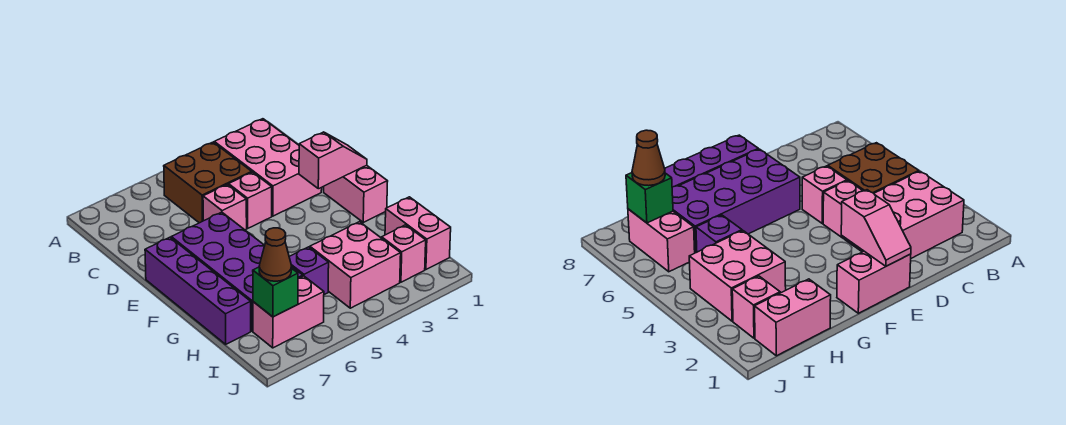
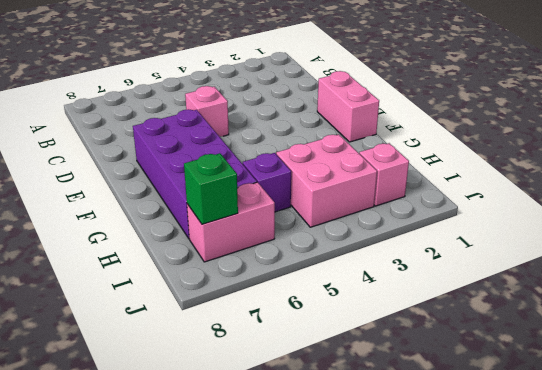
none -> pink brick B2:D3 level 1
none -> brown brick B4:C5 level 1
none -> pink brick D4 level 1

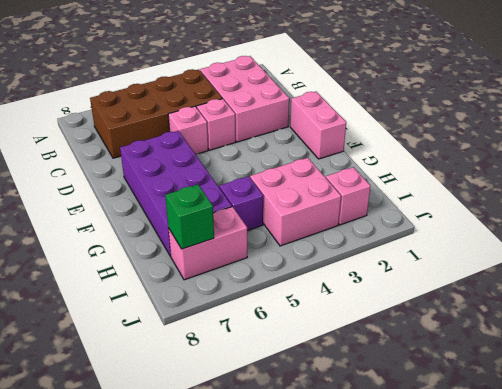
brown brick B4:C7 level 1 -> brown brick B4:C5 level 1
none -> purple brick E8:H8 level 1
none -> pink brick H1:I1 level 1
none -> pink slope E1:E2 level 2 top 2

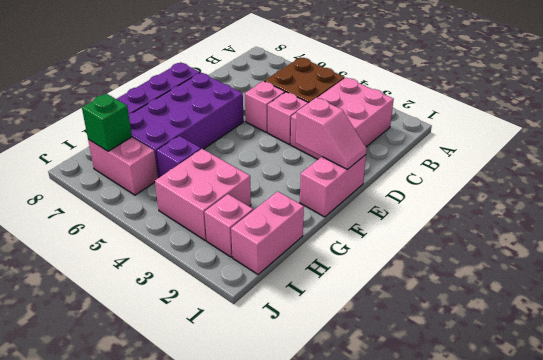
none -> brown cone I7 level 3

